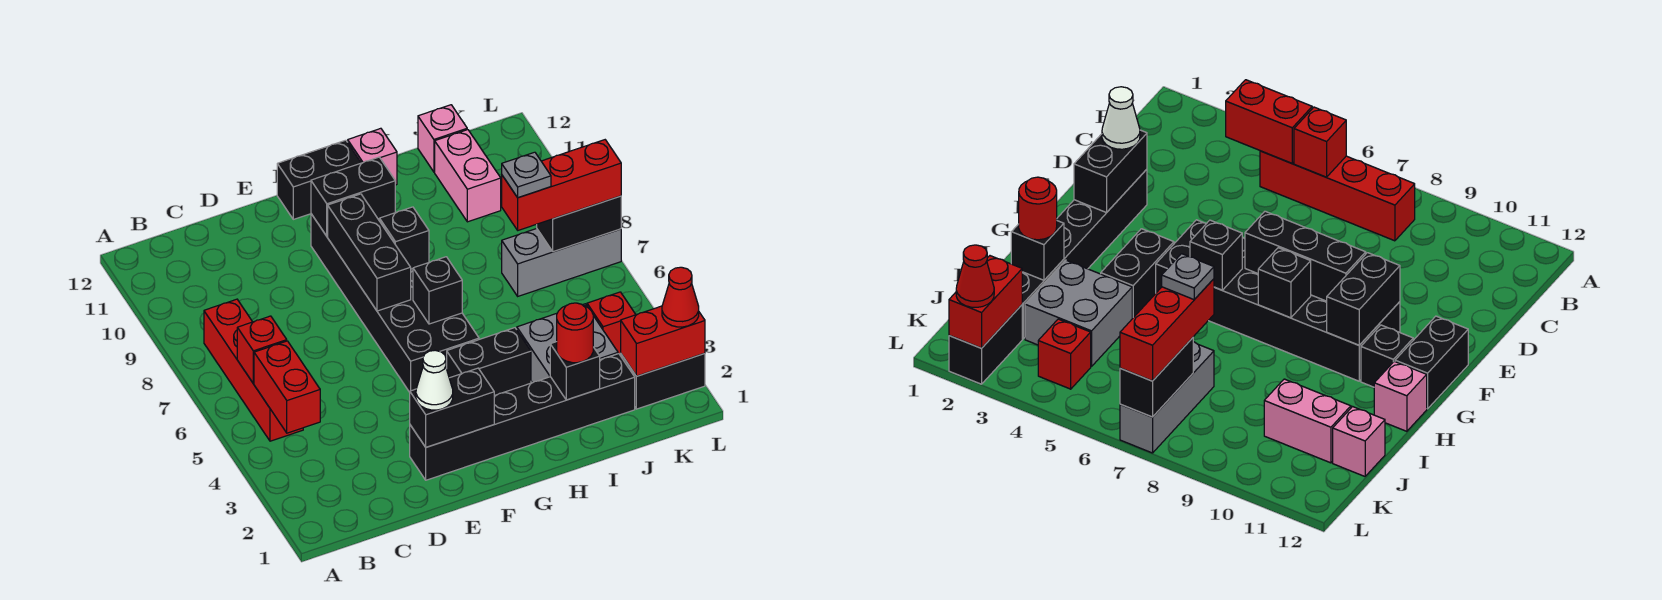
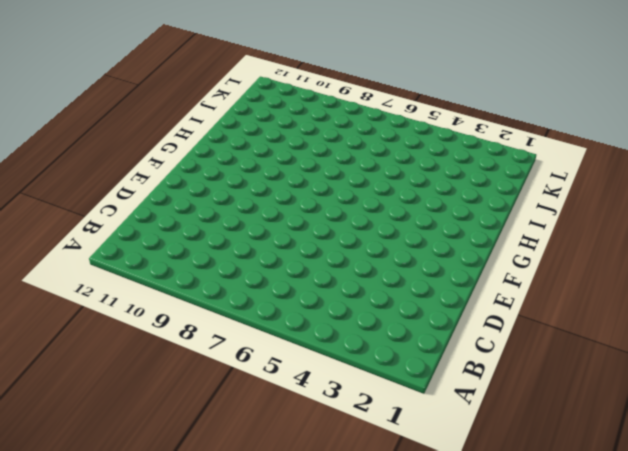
none -> red brick B5:B8 level 1
none -> black brick E2:J2 level 1
none -> black brick F5:G10 level 1

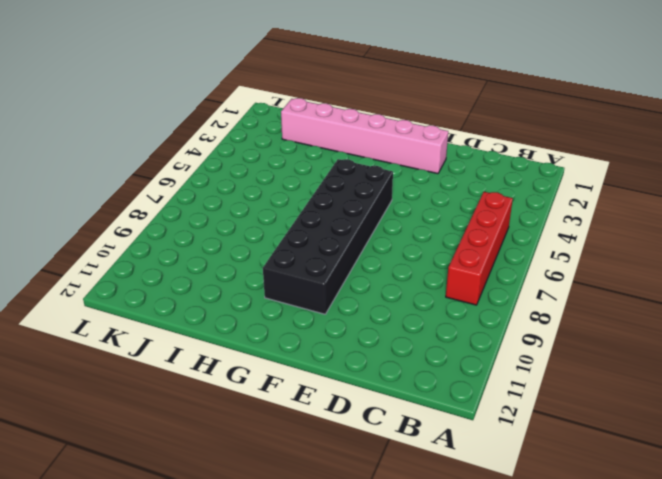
pink brick E2:J2 level 1 -> black brick E2:J2 level 1
none -> black brick F12:G12 level 1
none -> black brick G4:H4 level 1
none -> black brick G11 level 1

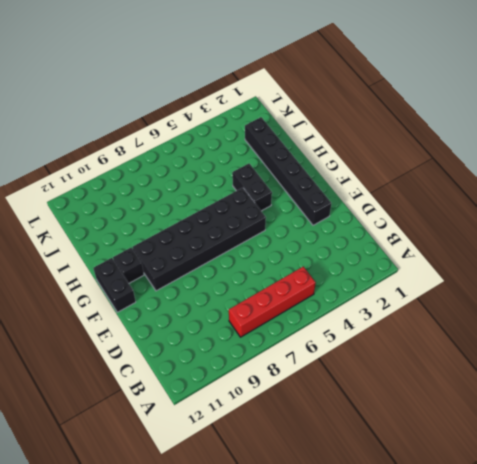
none -> pink brick H12 level 1
none -> grey brick I3:J4 level 1
none -> grey brick J7:L7 level 1

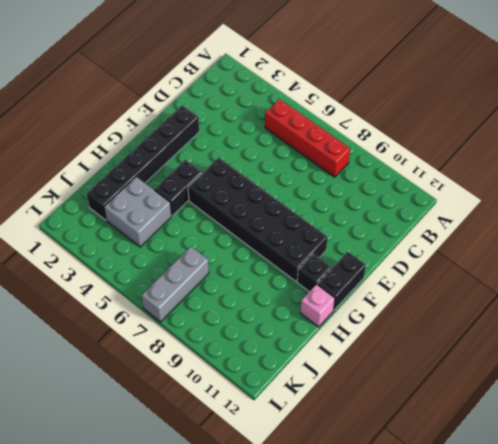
none -> pink brick J10:J11 level 1
none -> pink brick J12 level 1
none -> black brick K2:L2 level 1

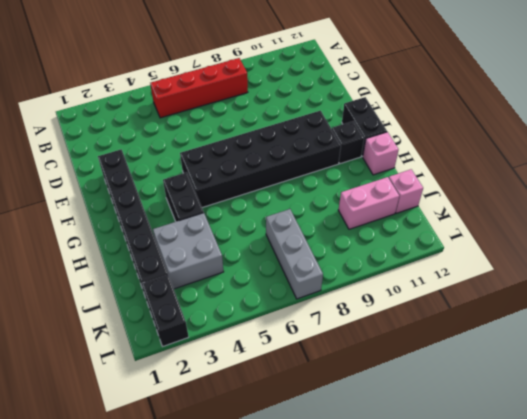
none -> red brick K4 level 1
none -> red brick B4:B5 level 2
none -> red brick B6 level 2

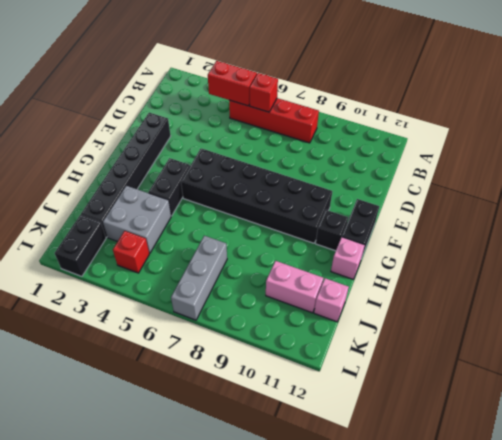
none -> black brick E2:F2 level 2
none -> black brick F7:F9 level 2
none -> black brick F10:G10 level 2

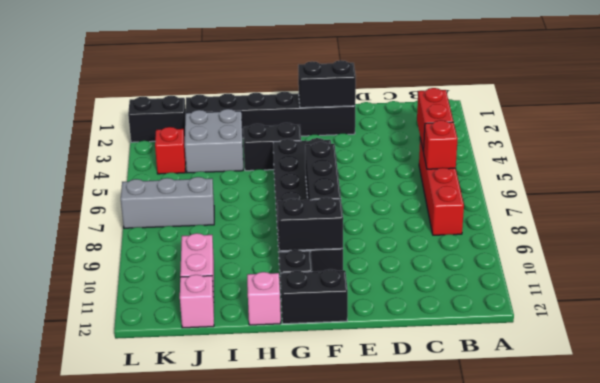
none -> black brick G6 level 2
none -> black brick G8 level 2
none -> black brick I2 level 2

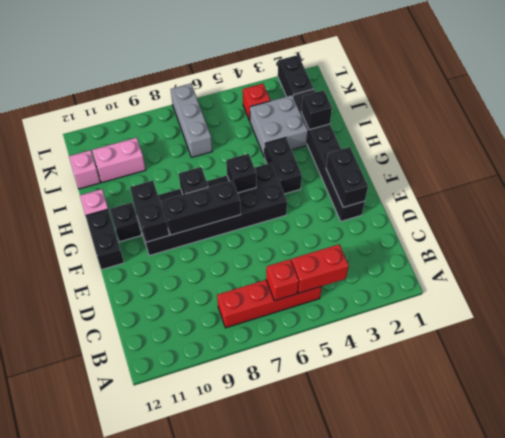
none -> red brick K2:L2 level 2
none -> black brick K7:L7 level 2
none -> white cone E2 level 3

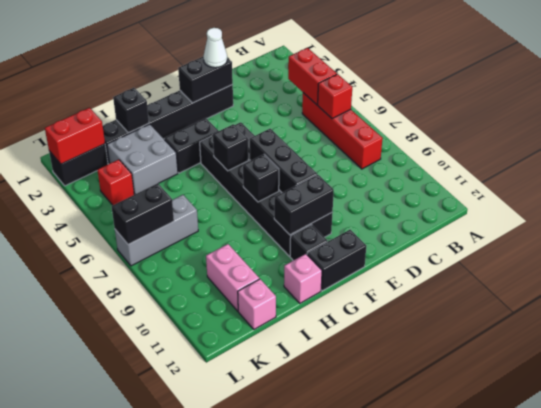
none -> red round brick I2 level 3
none -> red brick J7:L7 level 3
none -> red cone L2 level 3

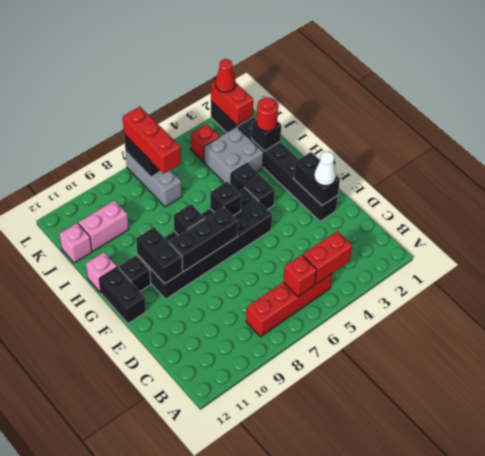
none -> grey plate J7 level 4

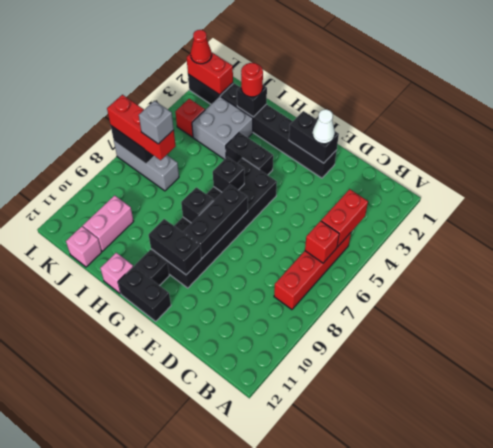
grey brick J7 level 4 -> grey plate J7 level 4

